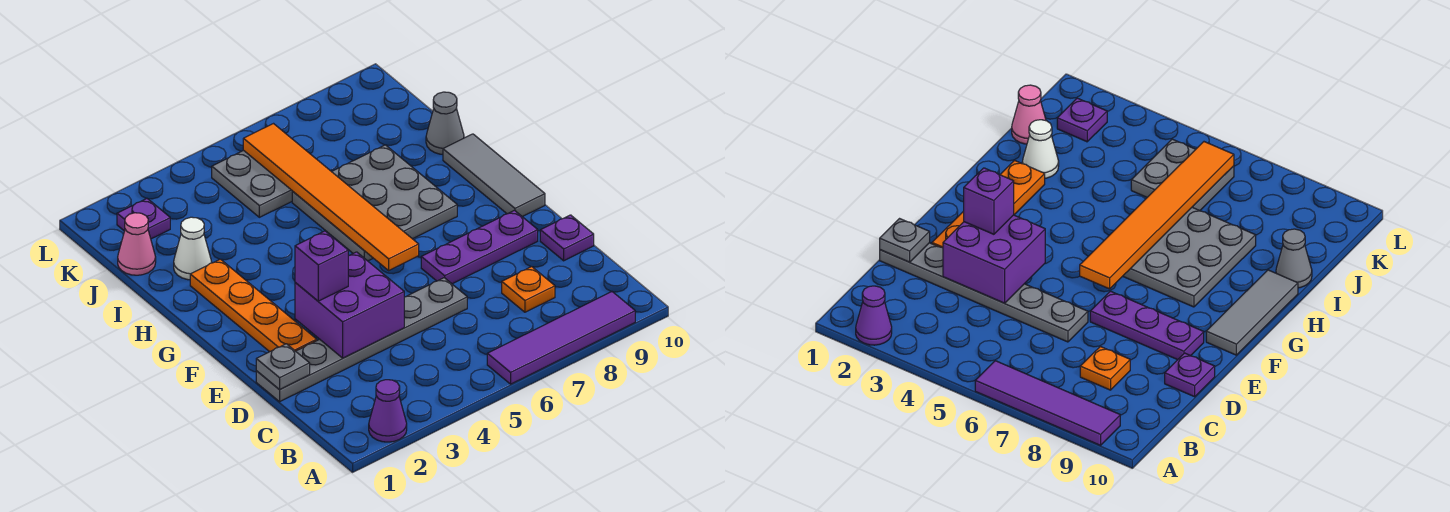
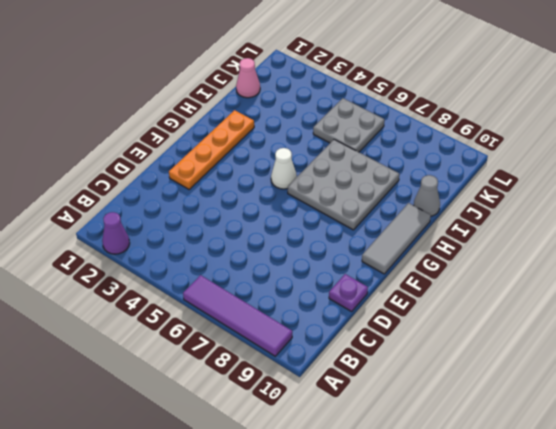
white cone G5 level 1 -> white cone I2 level 1
none -> orange plate C8 level 1
none -> grey plate D1:D6 level 1
none -> purple plate E7:E9 level 1

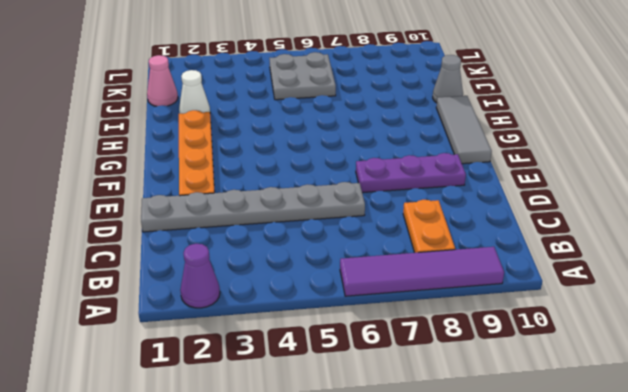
orange plate B8:C8 level 1 -> orange plate C8 level 1
none -> purple plate D10 level 1
none -> grey plate G6:I8 level 1
none -> purple plate K2 level 1

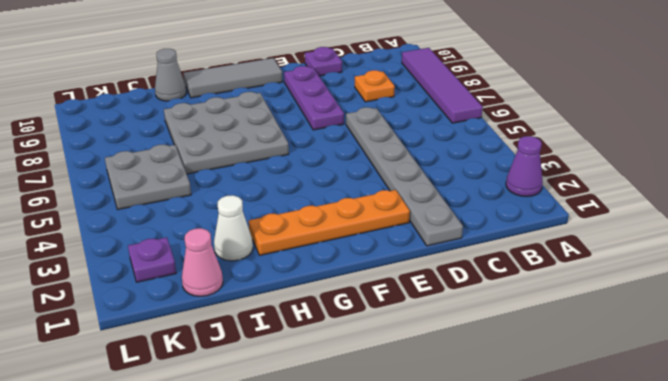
none -> grey plate D1 level 2
none -> purple brick D3:E4 level 2
none -> orange tile F6:K6 level 2

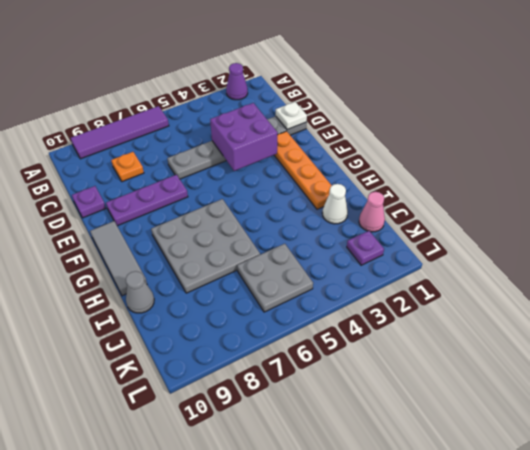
white plate D1 level 2 -> grey plate D1 level 2
none -> orange tile F6:K6 level 2
none -> purple brick E3 level 3

